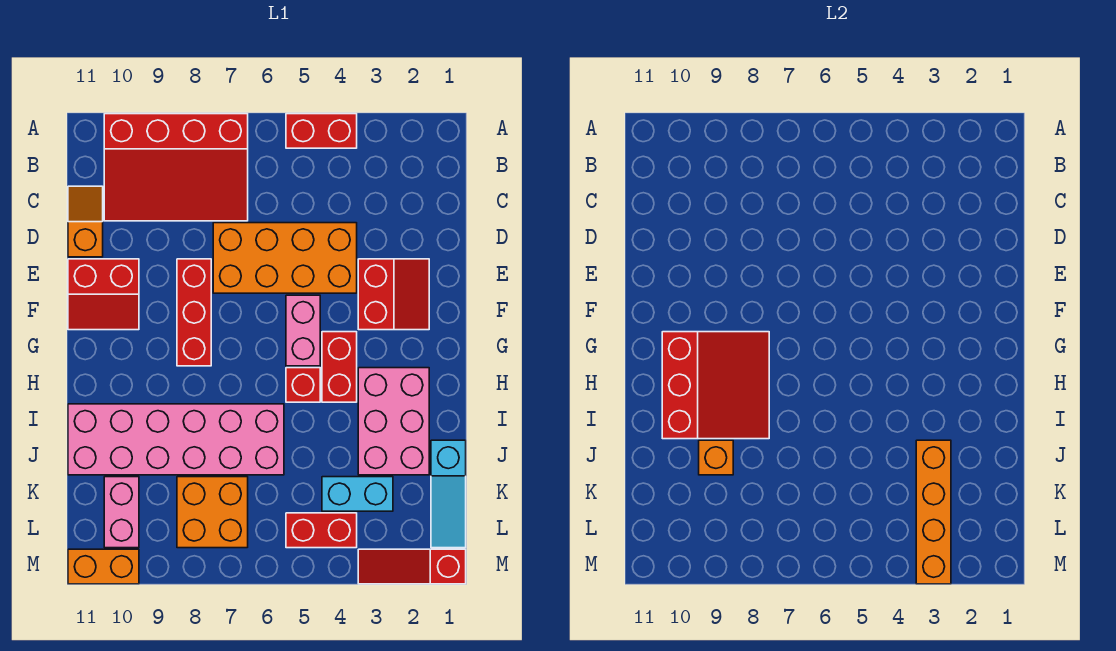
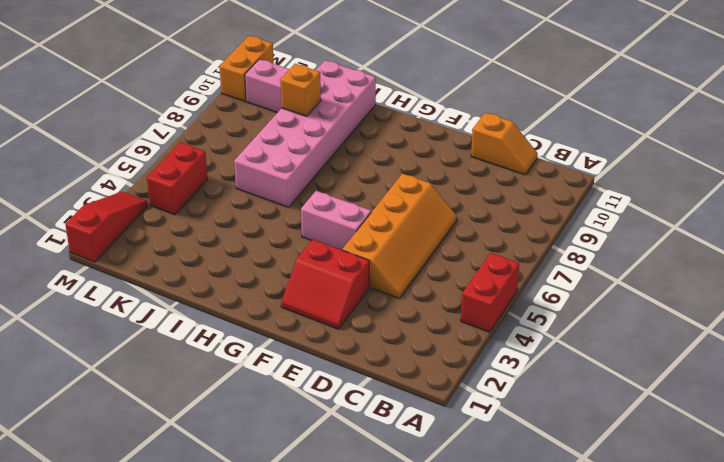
orange slope D4:E7 level 1 top E -> orange brick D4:E7 level 1
none -> red slope A7:C10 level 1 top A
none -> red brick E8:G8 level 1
none -> red slope E10:F11 level 1 top E

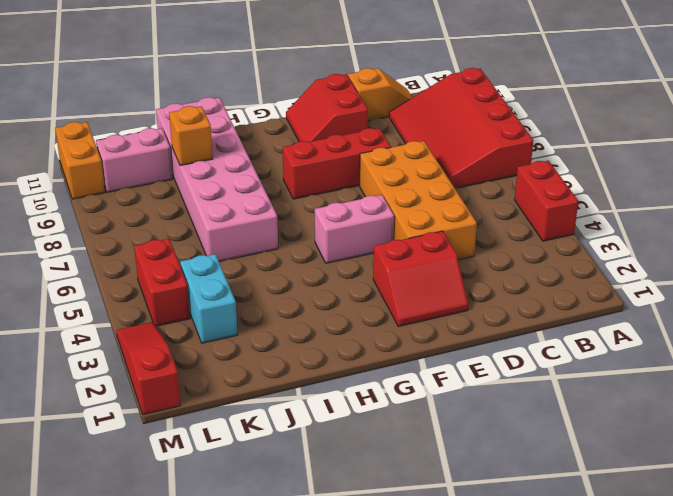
none -> red brick G4:H4 level 1
none -> pink brick H2:J3 level 1
none -> red brick H5 level 1

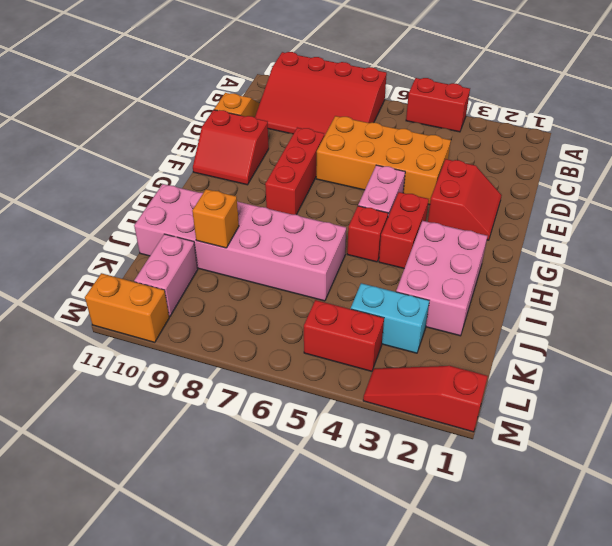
none -> cyan slope J1:L1 level 1 top J
none -> orange brick K7:L8 level 1
none -> red slope G8:I10 level 2 top 10

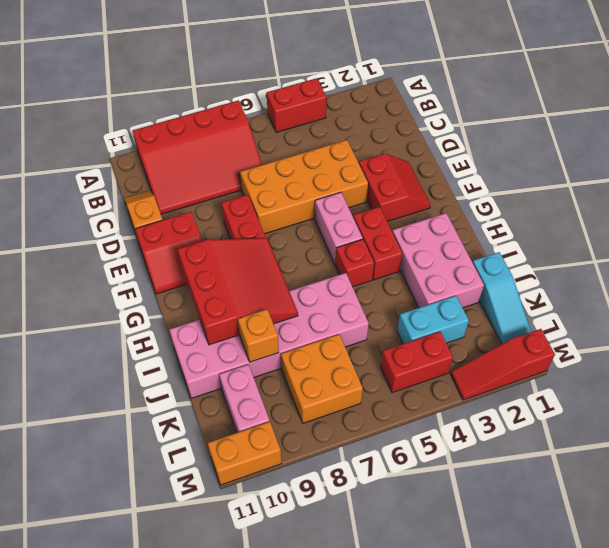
none -> orange brick J3:M3 level 2

